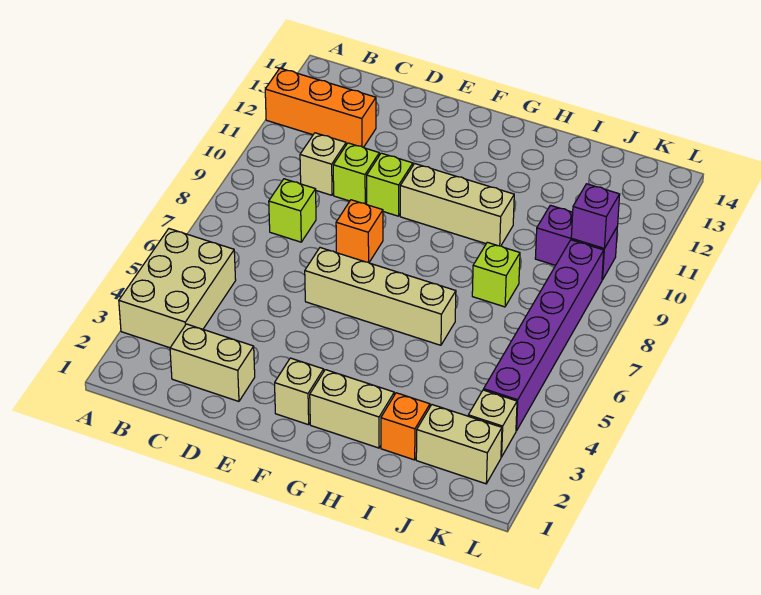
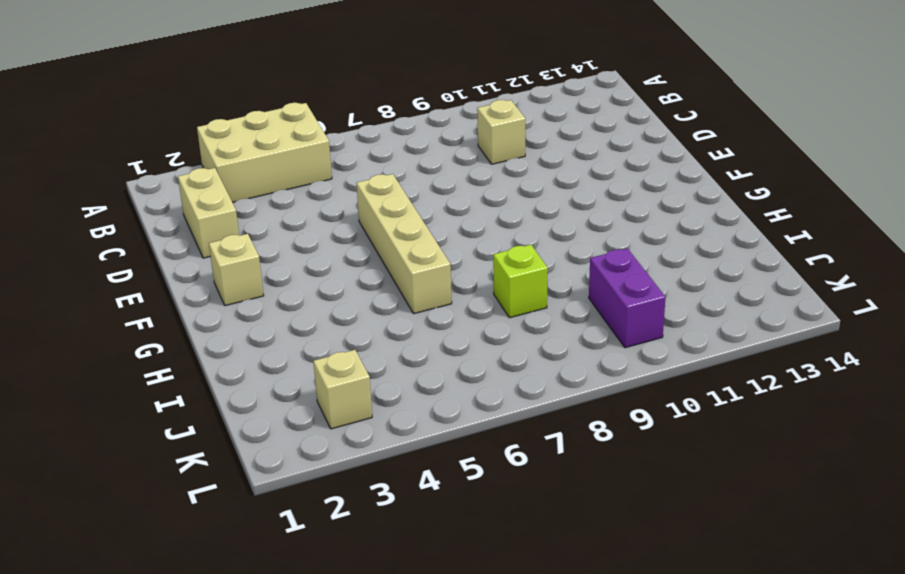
none -> orange brick A12:C12 level 1
none -> lime brick C8 level 1
none -> lime brick D10 level 1

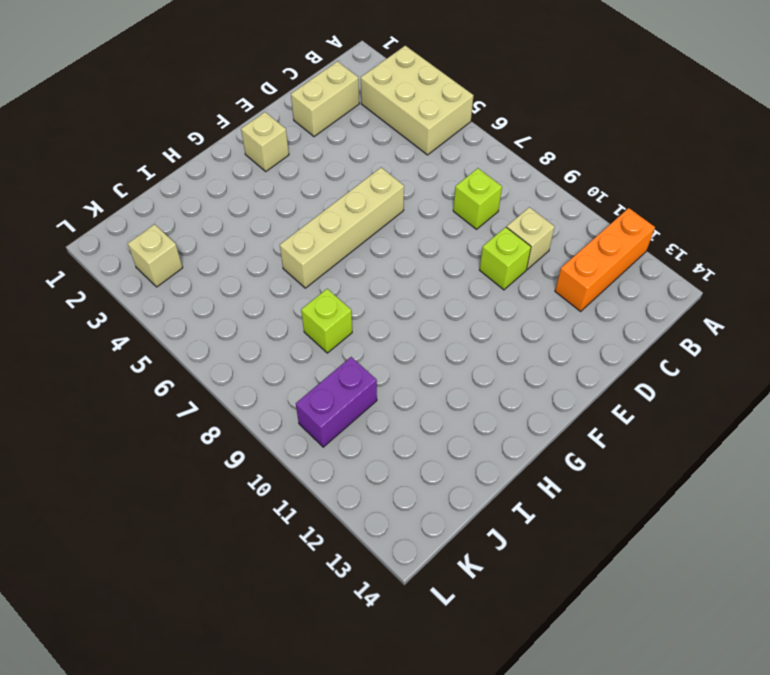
none -> orange brick E8 level 1
none -> lime brick E10 level 1
none -> tan brick F10:H10 level 1

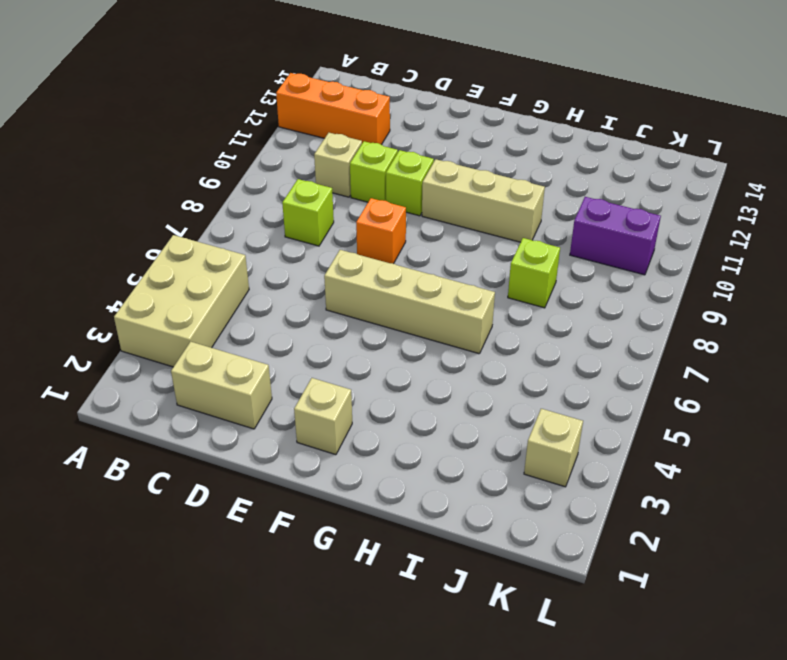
none -> tan brick G2:H2 level 1
none -> orange brick I2 level 1
none -> tan brick J2:K2 level 1

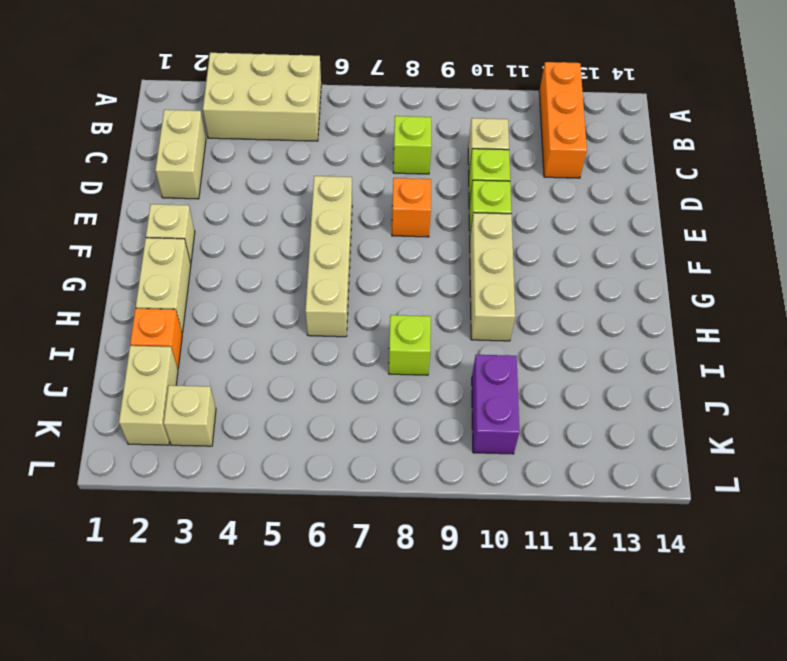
none -> purple brick K4:K9 level 1
none -> purple brick K10 level 2

